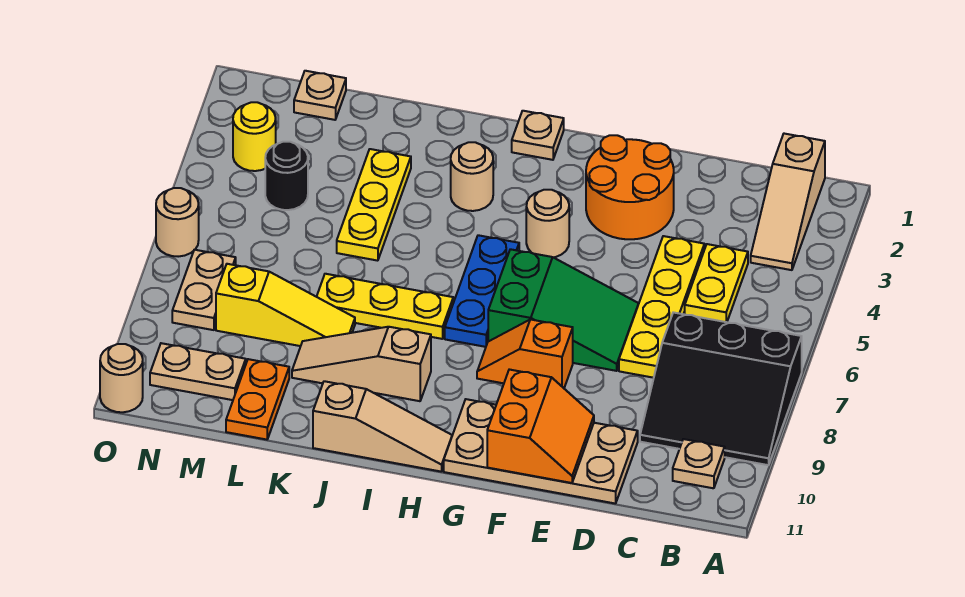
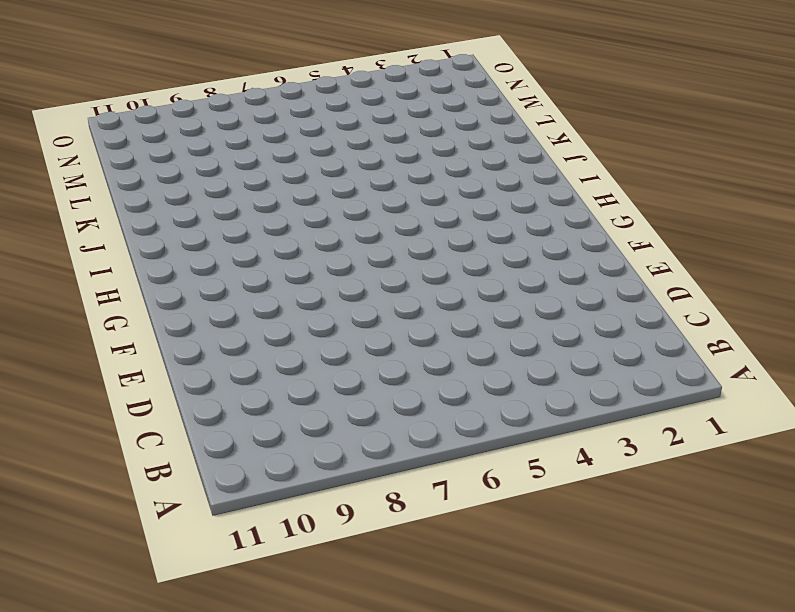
none -> black slope A7:C9 level 1 top 7
none -> tan slope B1:B3 level 1 top 1
none -> tan plate B10 level 1

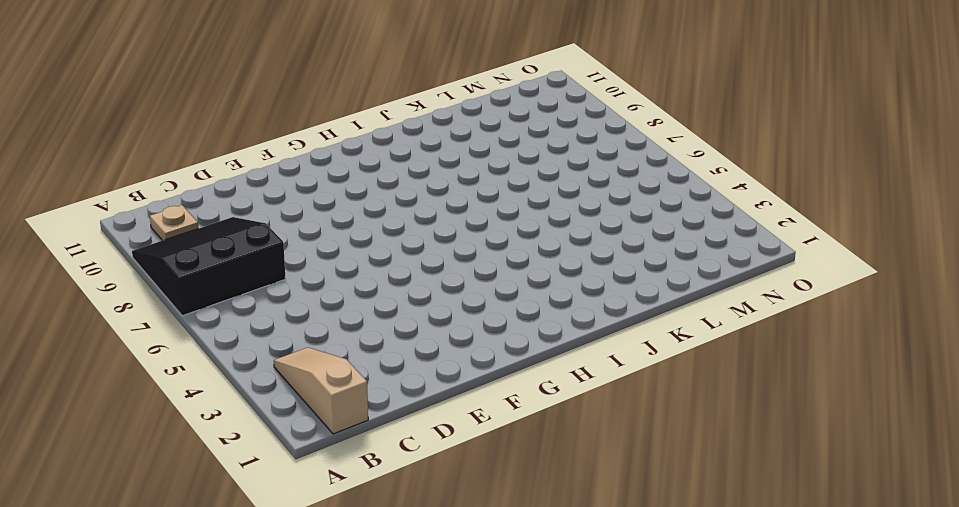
none -> yellow plate C4:C5 level 1
none -> yellow plate D4:D7 level 1
none -> tan plate D10:G11 level 1

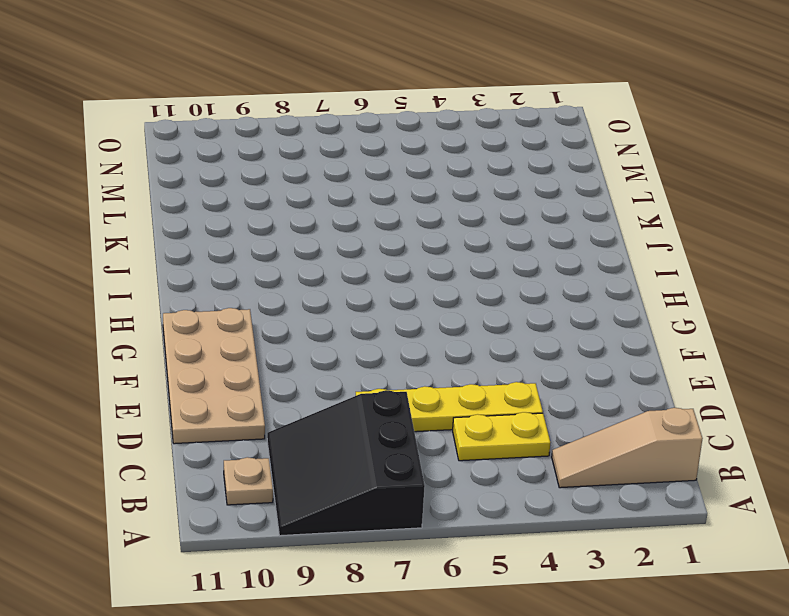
none -> orange round brick E2:F3 level 1
none -> green slope E6:G7 level 1 top G
none -> orange slope F8:G8 level 1 top F

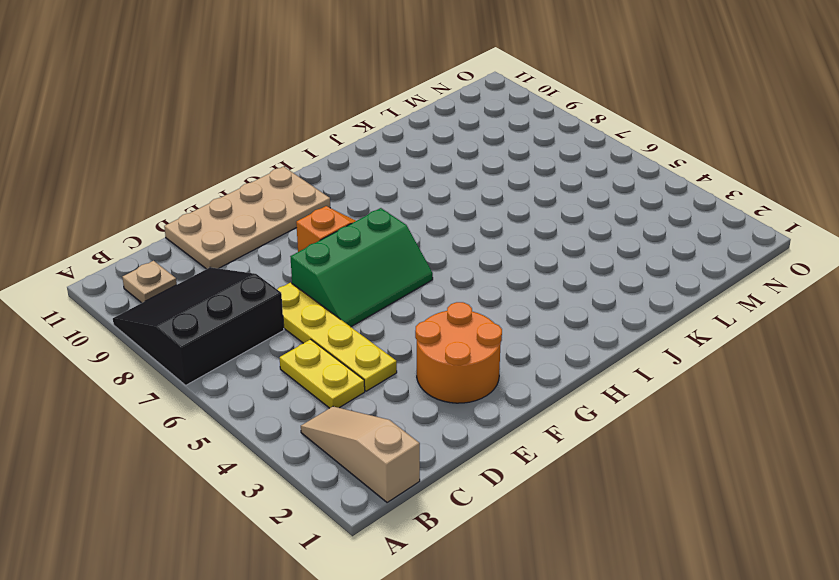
green slope E6:G7 level 1 top 7 -> green slope E6:G7 level 1 top G
none -> tan round brick G4 level 1
none -> tan plate H1 level 1
none -> blue plate H5:H7 level 1

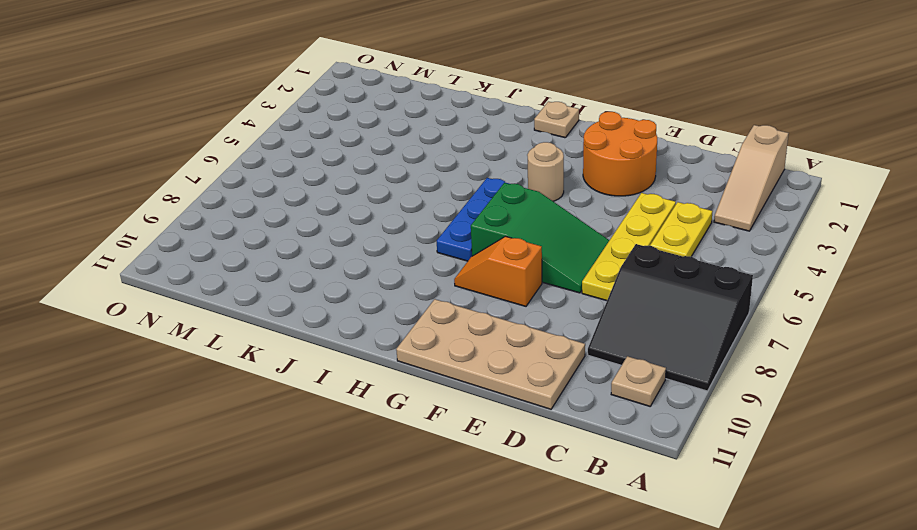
none -> tan slope H11:J11 level 1 top J
none -> tan round brick I3 level 1
none -> yellow plate I7:K7 level 1

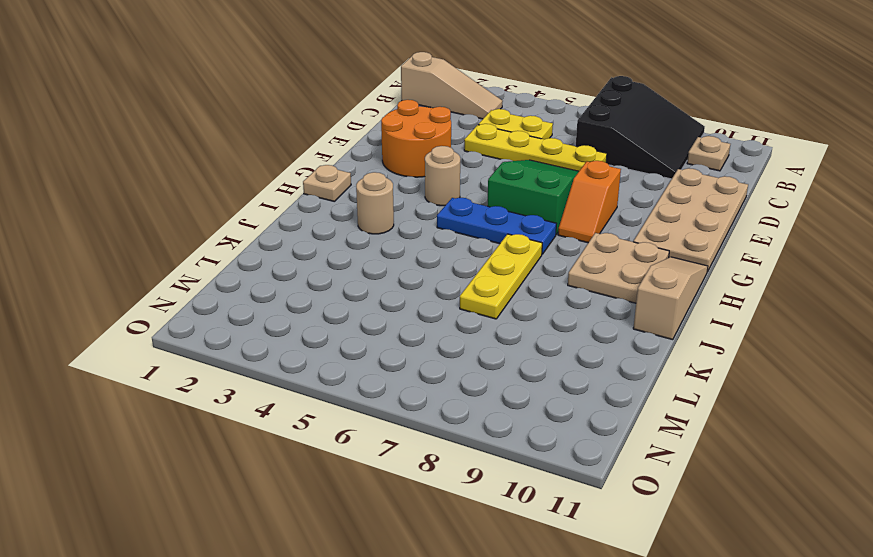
tan plate H9:I10 level 1 -> tan slope I9:K9 level 1 top I
none -> yellow plate K3:K5 level 1
none -> yellow slope K8:M8 level 1 top M
none -> orange plate L10:L11 level 1

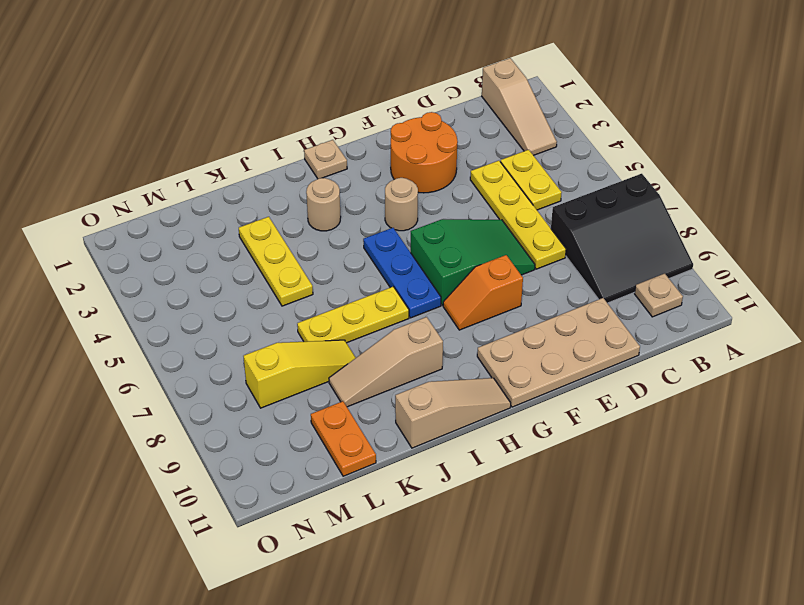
none -> tan plate M1 level 1
none -> black round brick M4 level 1
none -> tan plate M10:N10 level 1

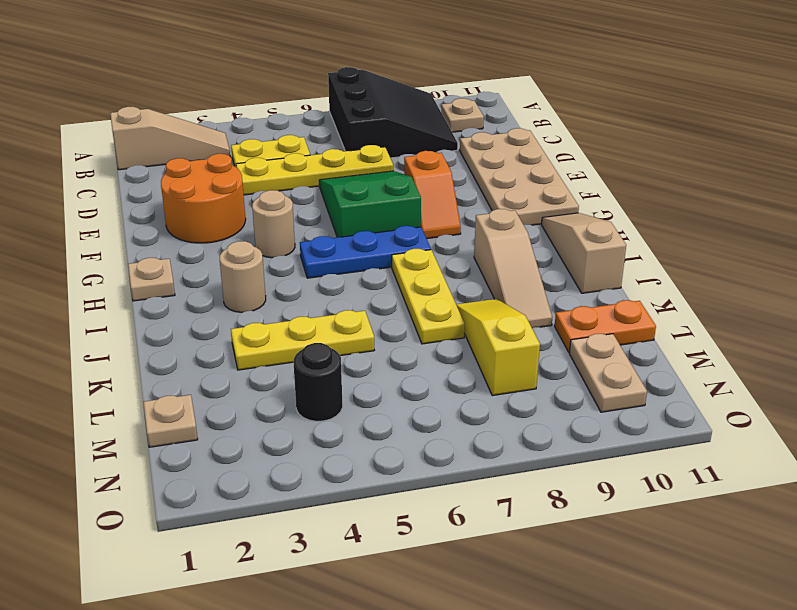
none -> yellow round brick N3 level 1
none -> tan plate N7:N8 level 1
none -> tan round brick O6 level 1

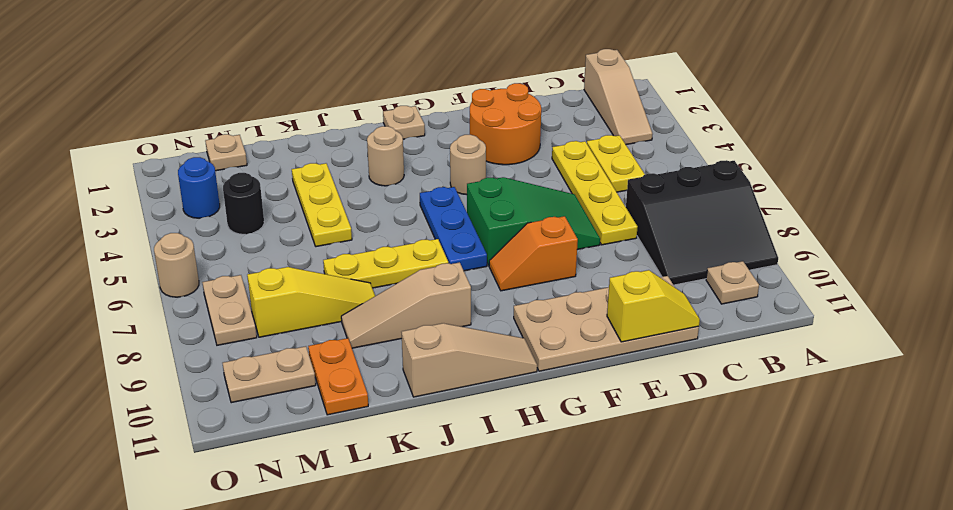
yellow slope D11:E11 level 2 top E -> orange slope E10:F11 level 2 top F
blue round brick N3 level 1 -> yellow round brick N3 level 1
none -> tan round brick O11 level 1

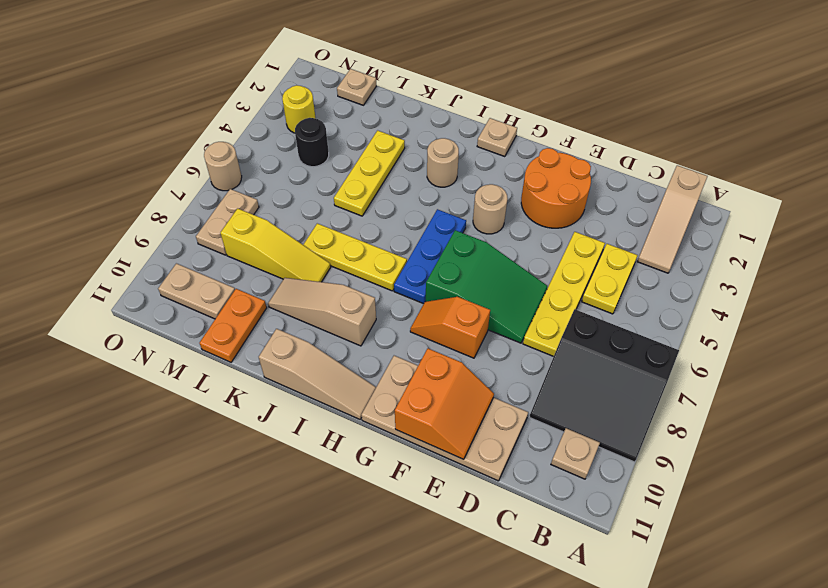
none -> tan round brick O11 level 1

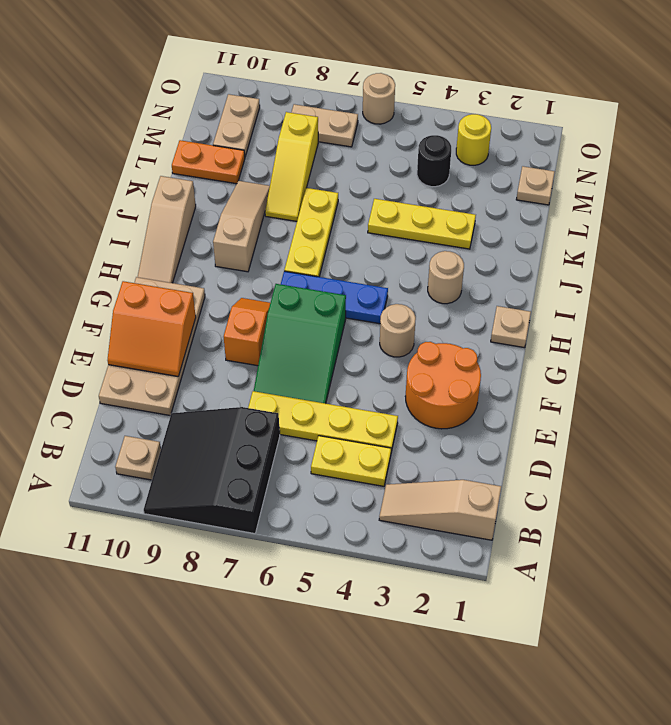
none -> tan round brick O11 level 1

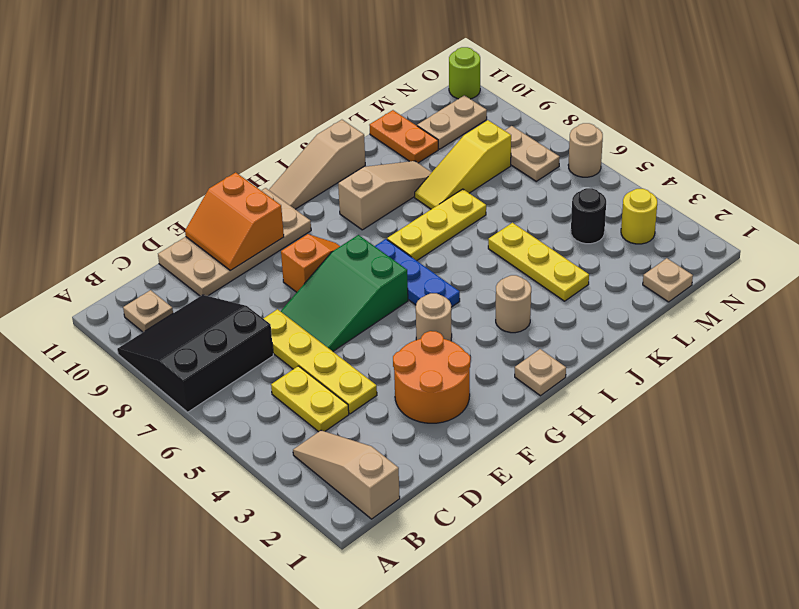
lime round brick O11 level 1 -> tan round brick O11 level 1

